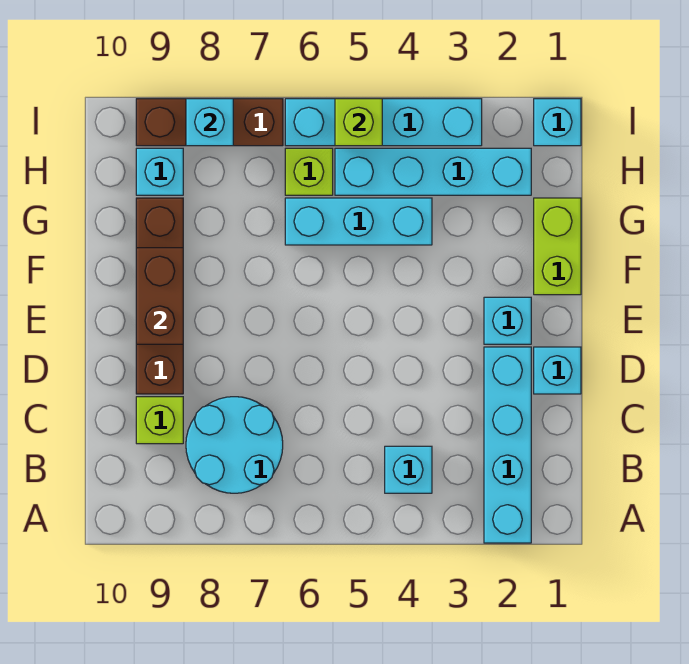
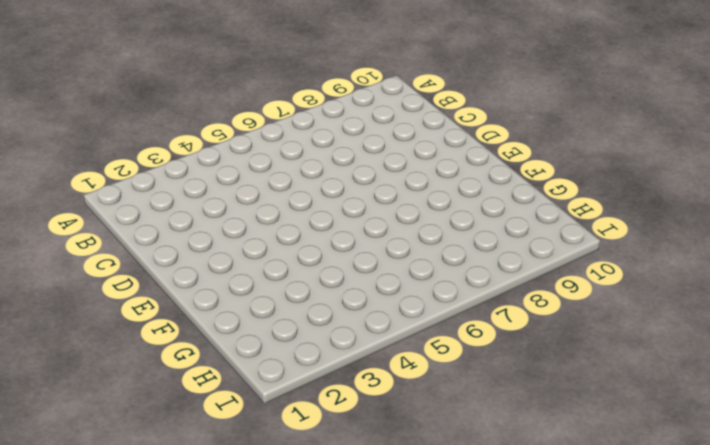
none -> cyan brick A2:D2 level 1
none -> cyan brick B4 level 1
none -> cyan round brick B7:C8 level 1

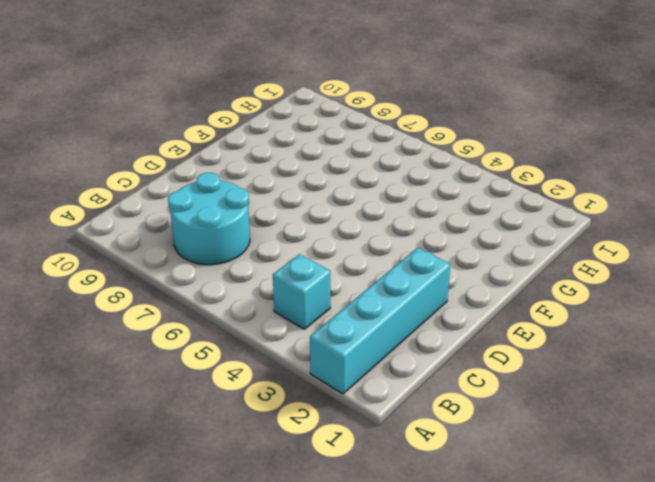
none -> lime brick C9 level 1
none -> cyan brick D1 level 1
none -> brown brick D9:G9 level 1

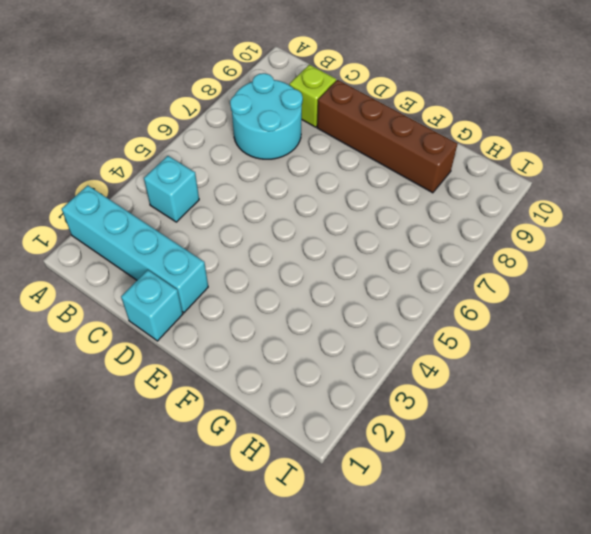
none -> cyan brick E2 level 1
none -> lime brick F1:G1 level 1
none -> cyan brick G4:G6 level 1

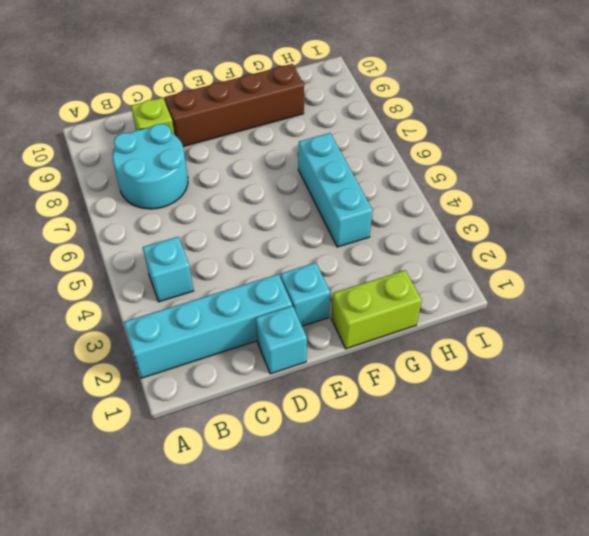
none -> cyan brick H2:H5 level 1
none -> lime brick H6 level 1
none -> cyan brick H9 level 1

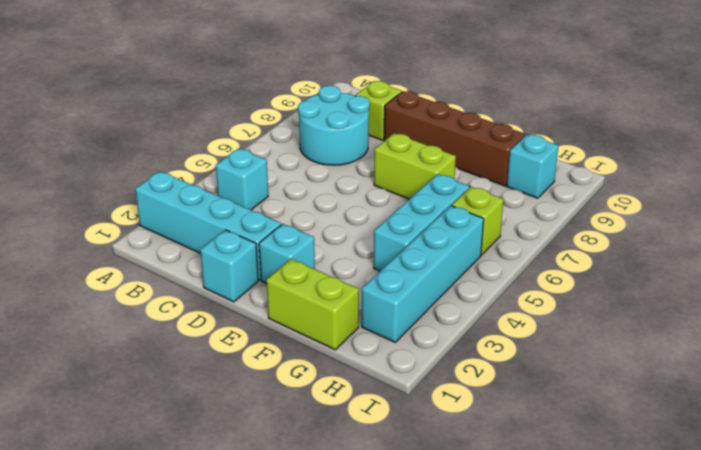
lime brick E7:F7 level 1 -> none
none -> cyan brick I1 level 1
none -> cyan brick I3:I6 level 1
none -> brown brick I7:I9 level 1

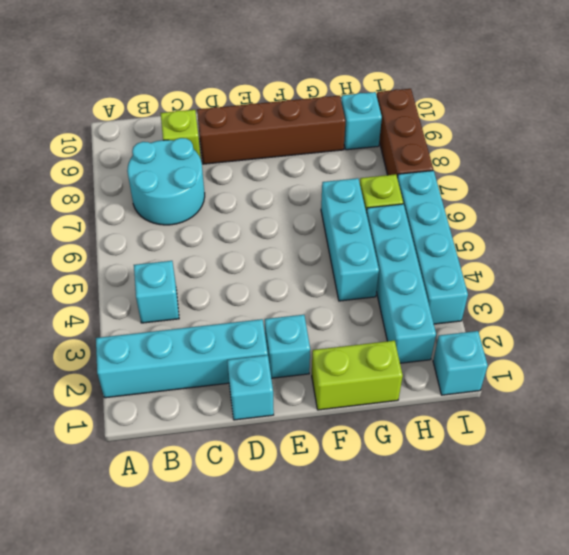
none -> brown brick E9:F9 level 2
none -> lime brick I5 level 2
none -> cyan brick I8 level 2

